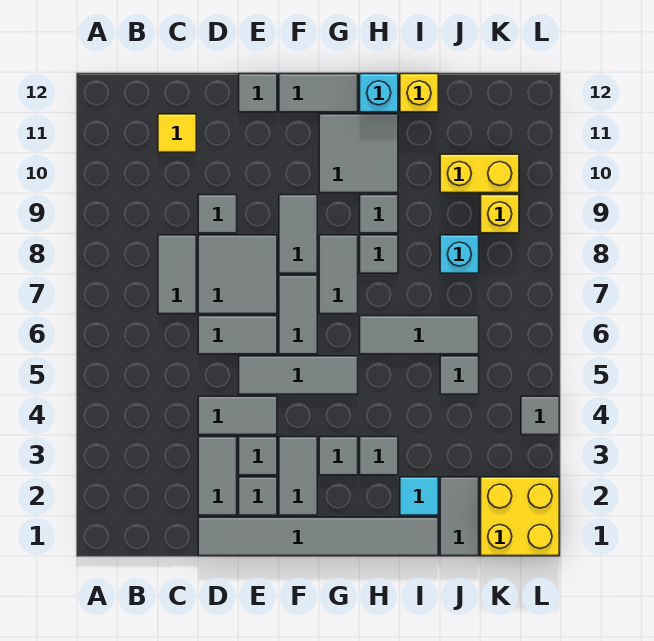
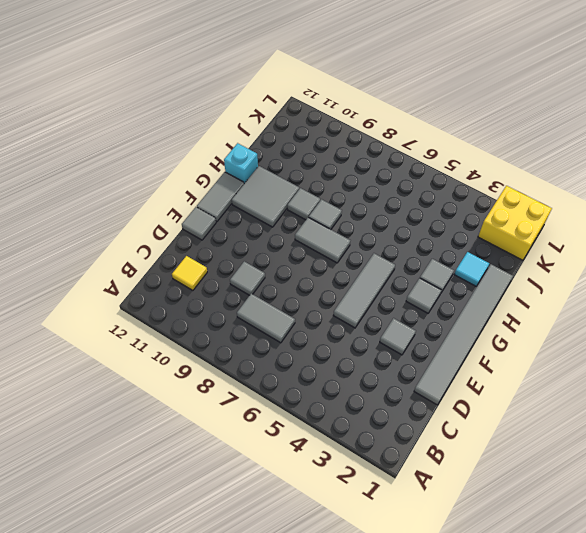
none -> grey tile D2:D3 level 1
none -> grey tile D4:E4 level 1
none -> grey tile D6:E6 level 1
none -> grey tile D7:E8 level 1

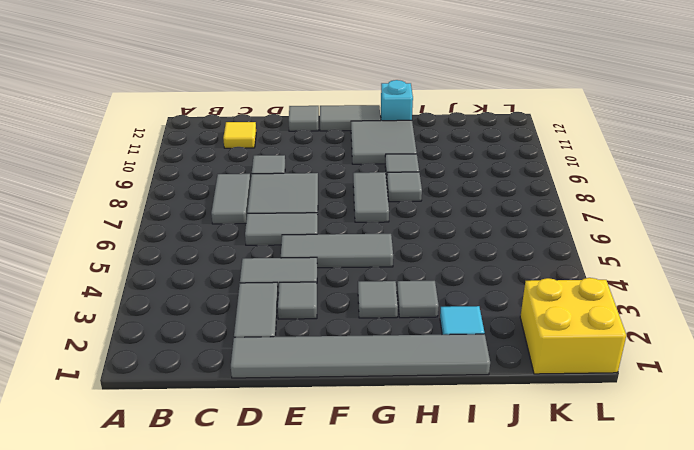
none -> grey tile E2 level 1
none -> grey tile F2:F3 level 1
none -> grey tile F6:F7 level 1
none -> grey tile F8:F9 level 1

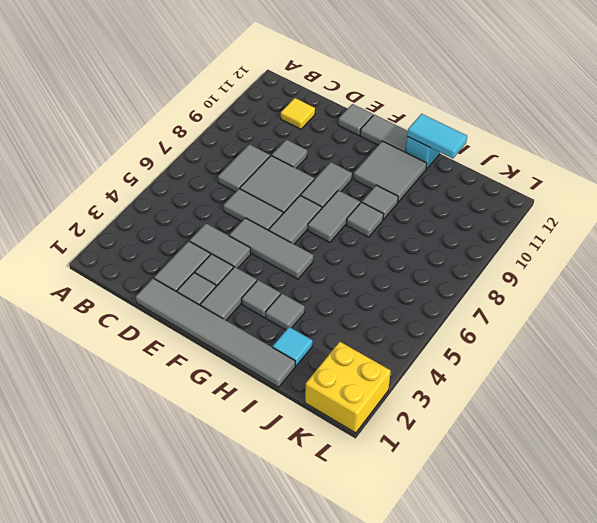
cyan tile H12:I12 level 2 -> none
none -> grey tile H6:J6 level 1
none -> yellow brick I12 level 1
none -> grey tile J1:J2 level 1
none -> grey tile J5 level 1

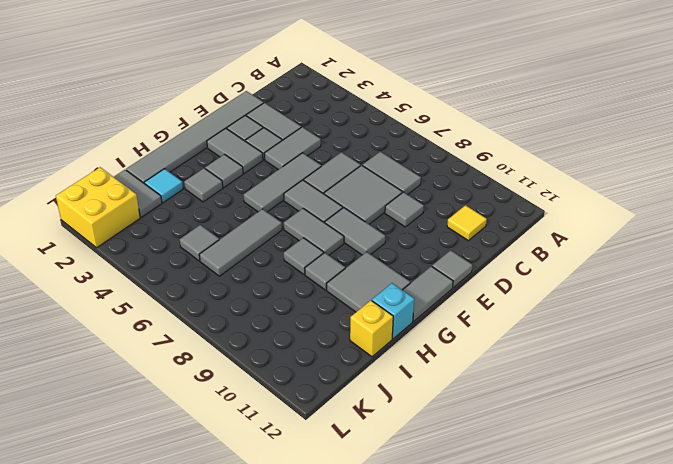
none -> cyan brick J8 level 1
none -> yellow brick J10:K10 level 1
none -> yellow brick K9 level 1
none -> grey tile L4 level 1

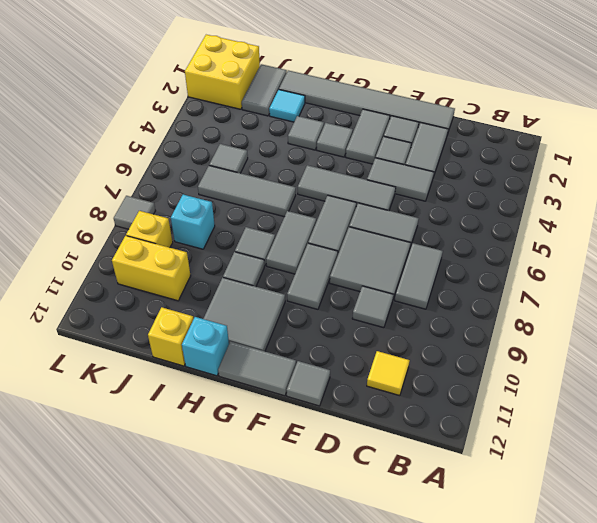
grey tile L8 level 1 -> grey tile L4 level 1

